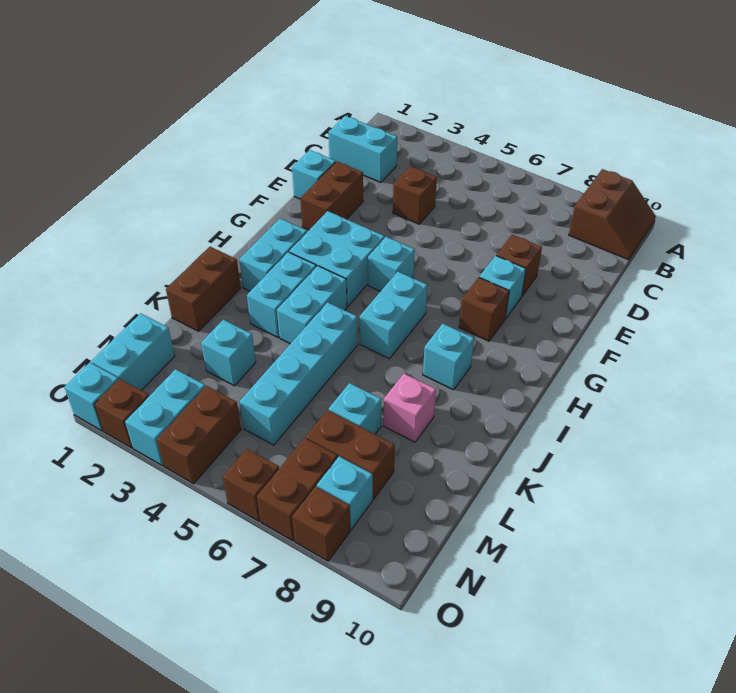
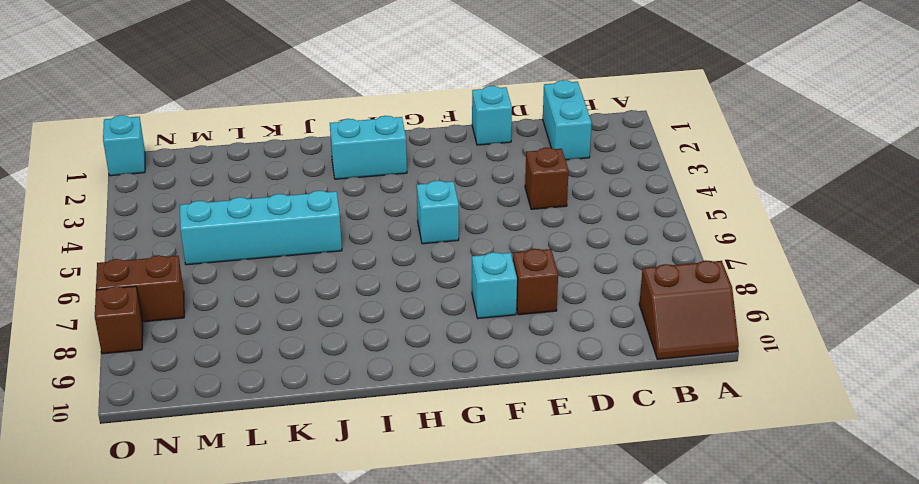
none -> brown brick E2:F2 level 1
none -> cyan brick G3:H4 level 1
none -> brown brick G8 level 1
none -> cyan brick H6:I6 level 1

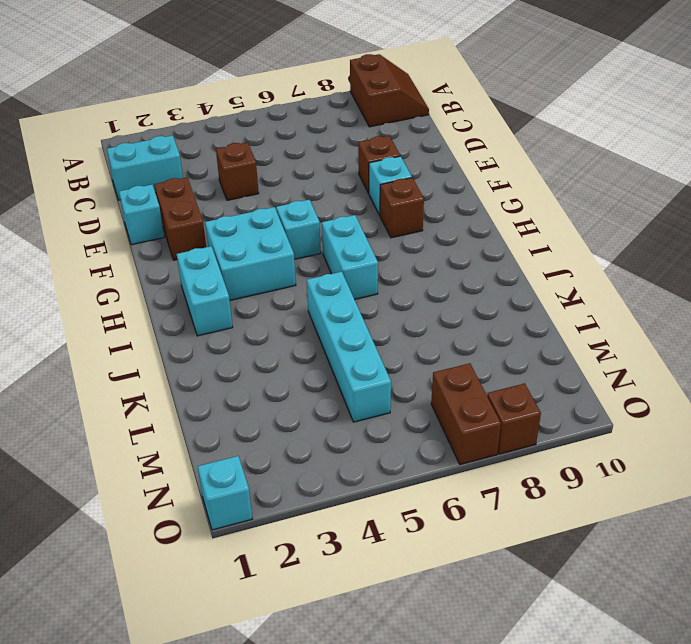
none -> cyan brick I3:J3 level 1
none -> cyan brick I4:J4 level 1
none -> cyan brick I8 level 1
none -> brown brick J1:K1 level 1

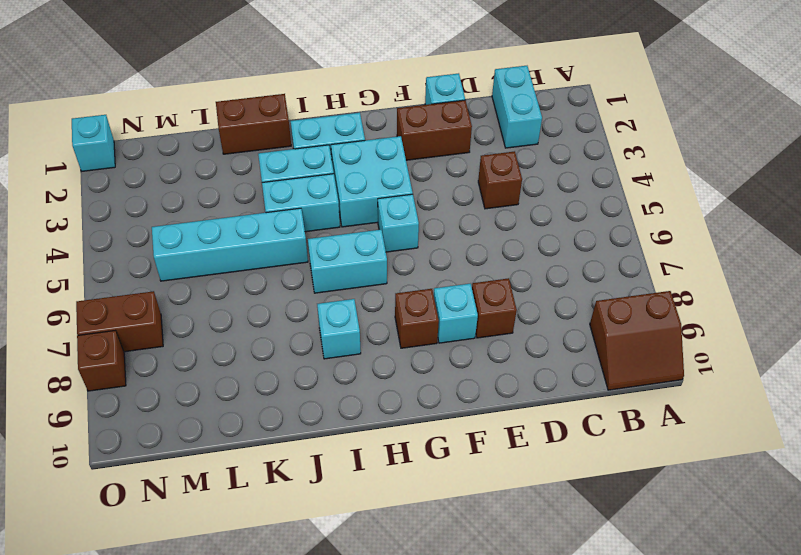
none -> pink brick K8 level 1
none -> cyan brick L3 level 1
none -> cyan brick L7 level 1
none -> cyan brick M1:N1 level 1

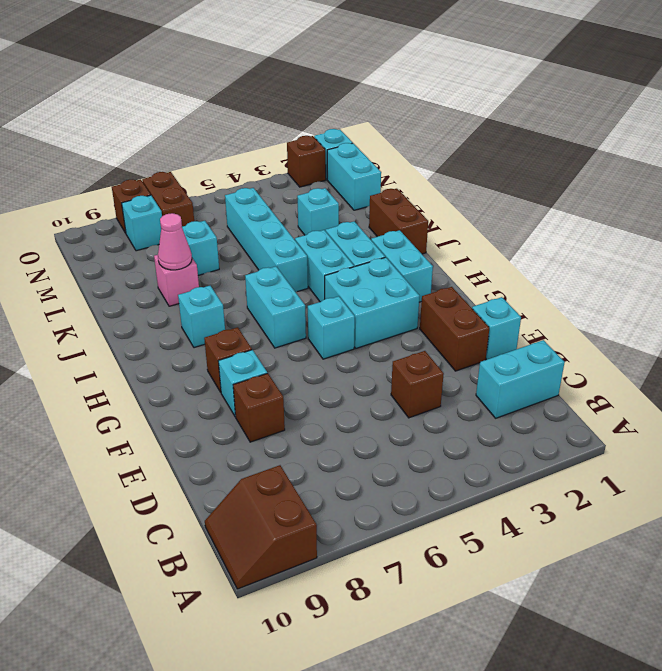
pink cone K8 level 2 -> none
none -> brown brick M7:M8 level 1
none -> cyan brick N3:O3 level 1
none -> brown brick N4:O4 level 1
none -> brown brick O6 level 1

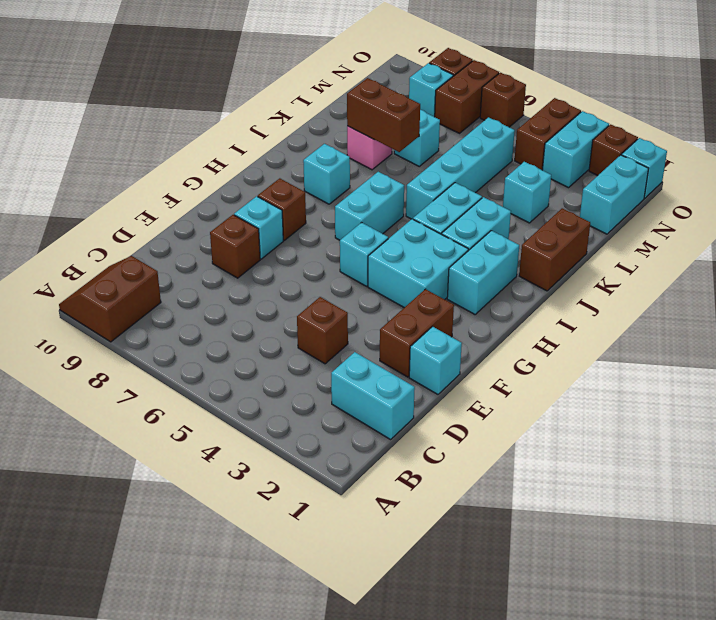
brown brick K7:K8 level 2 -> brown brick M7:M8 level 1

